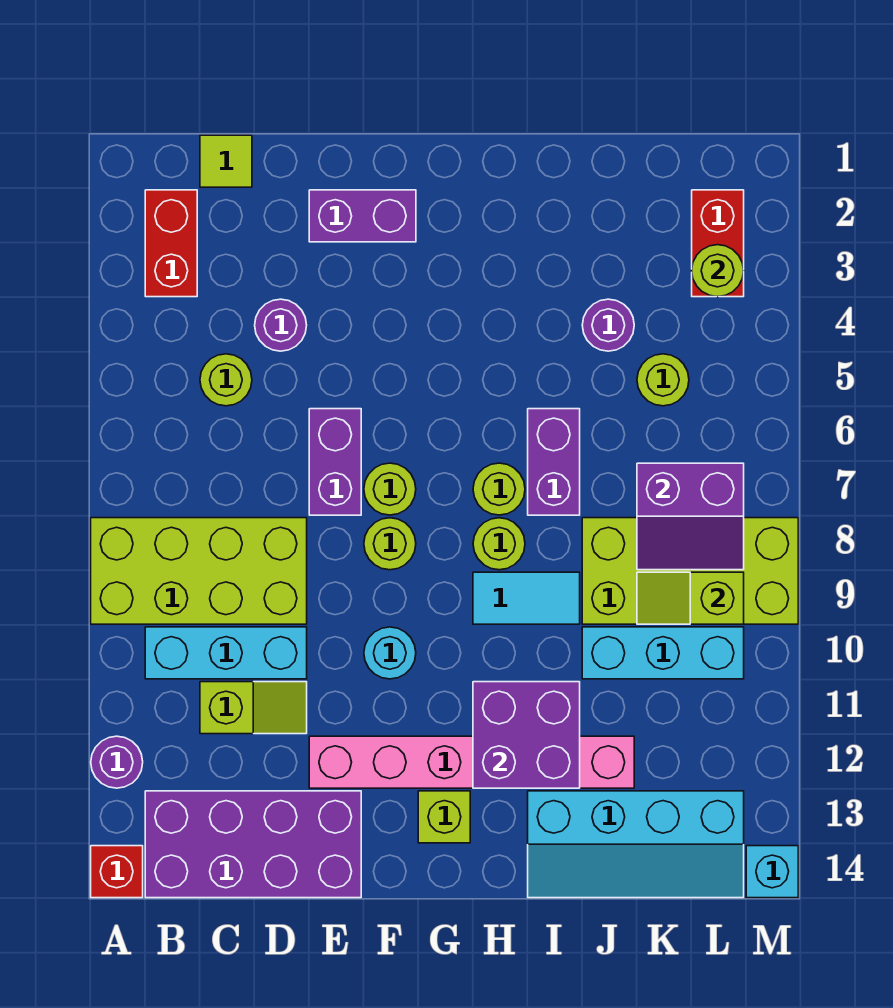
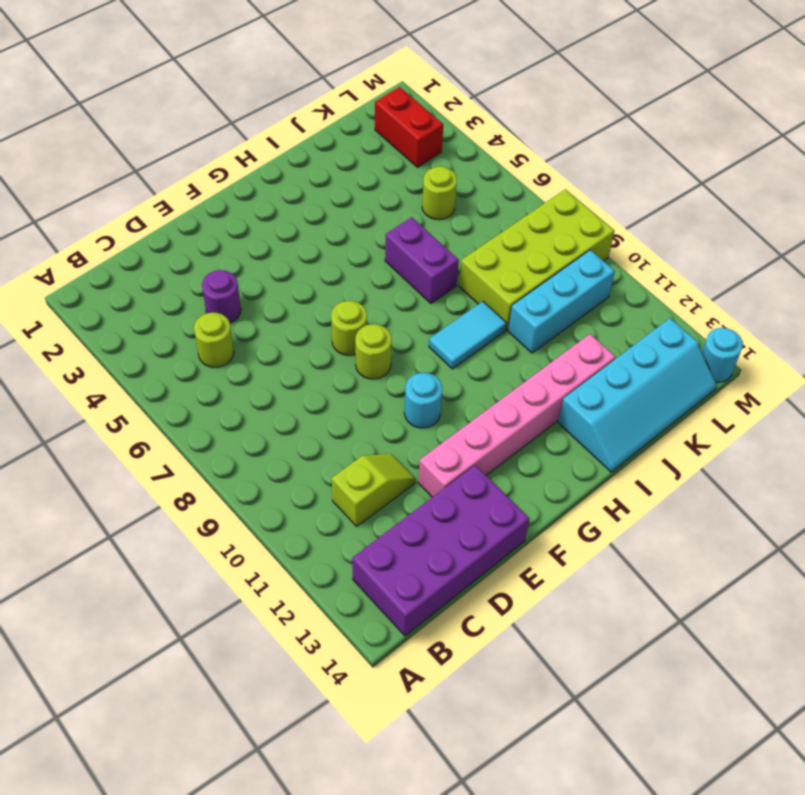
cyan round brick M14 level 1 -> cyan brick M14 level 1
none -> lime brick A8:D9 level 1
none -> purple round brick A12 level 1
none -> red brick A14 level 1
none -> red brick B2:B3 level 1

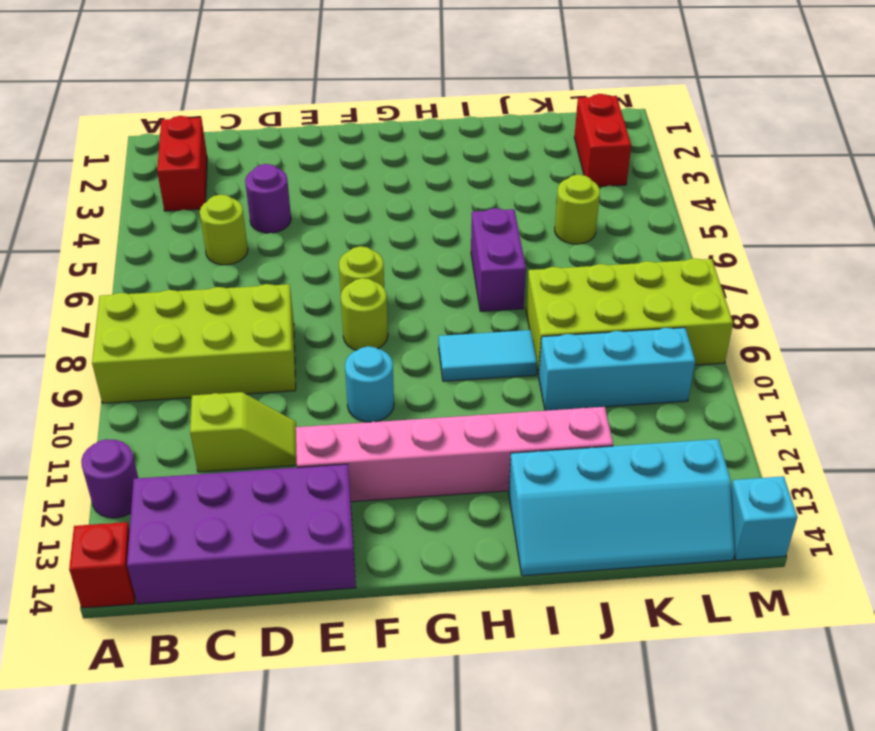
none -> cyan brick B10:D10 level 1
none -> lime tile C1 level 1
none -> purple brick E2:F2 level 1
none -> purple brick E6:E7 level 1

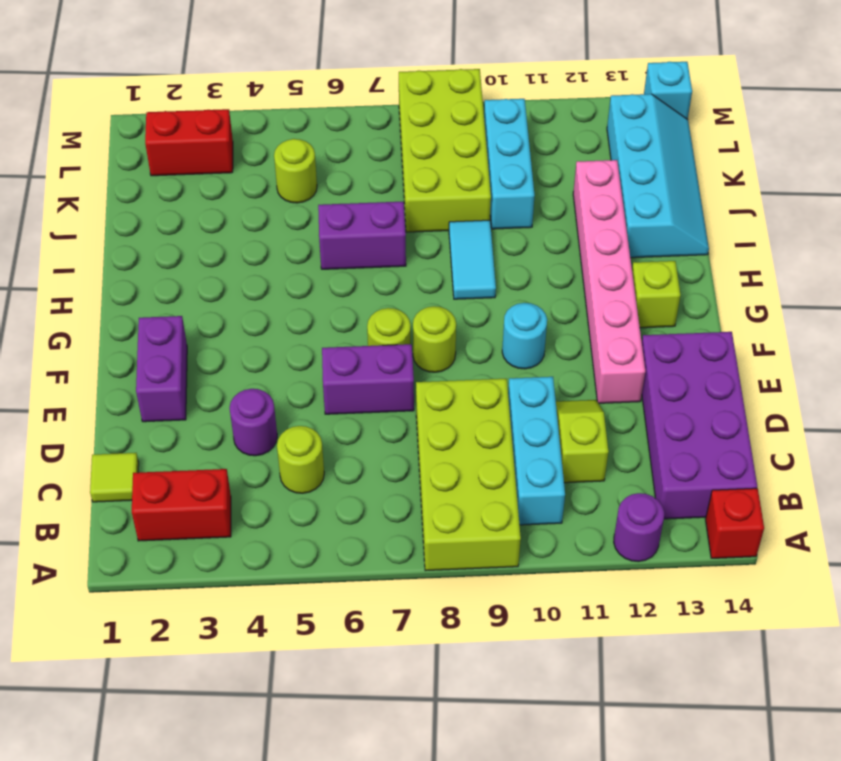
none -> lime round brick H7 level 1
none -> lime round brick H8 level 1
none -> purple round brick J4 level 1
none -> purple brick H11:I12 level 2

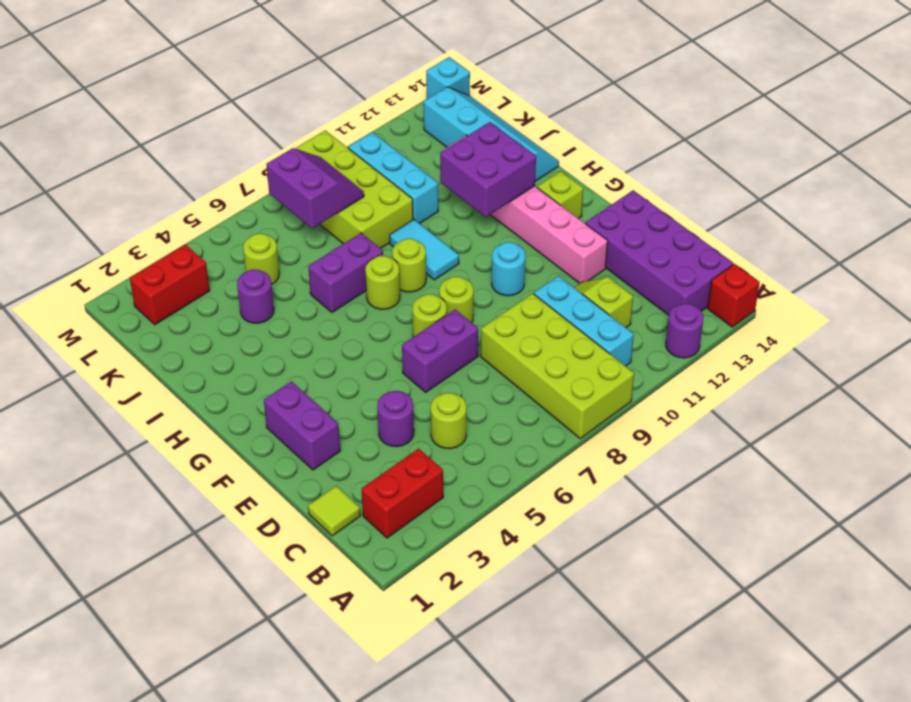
none -> lime slope K9:L9 level 2 top L
none -> lime round brick L3 level 2

